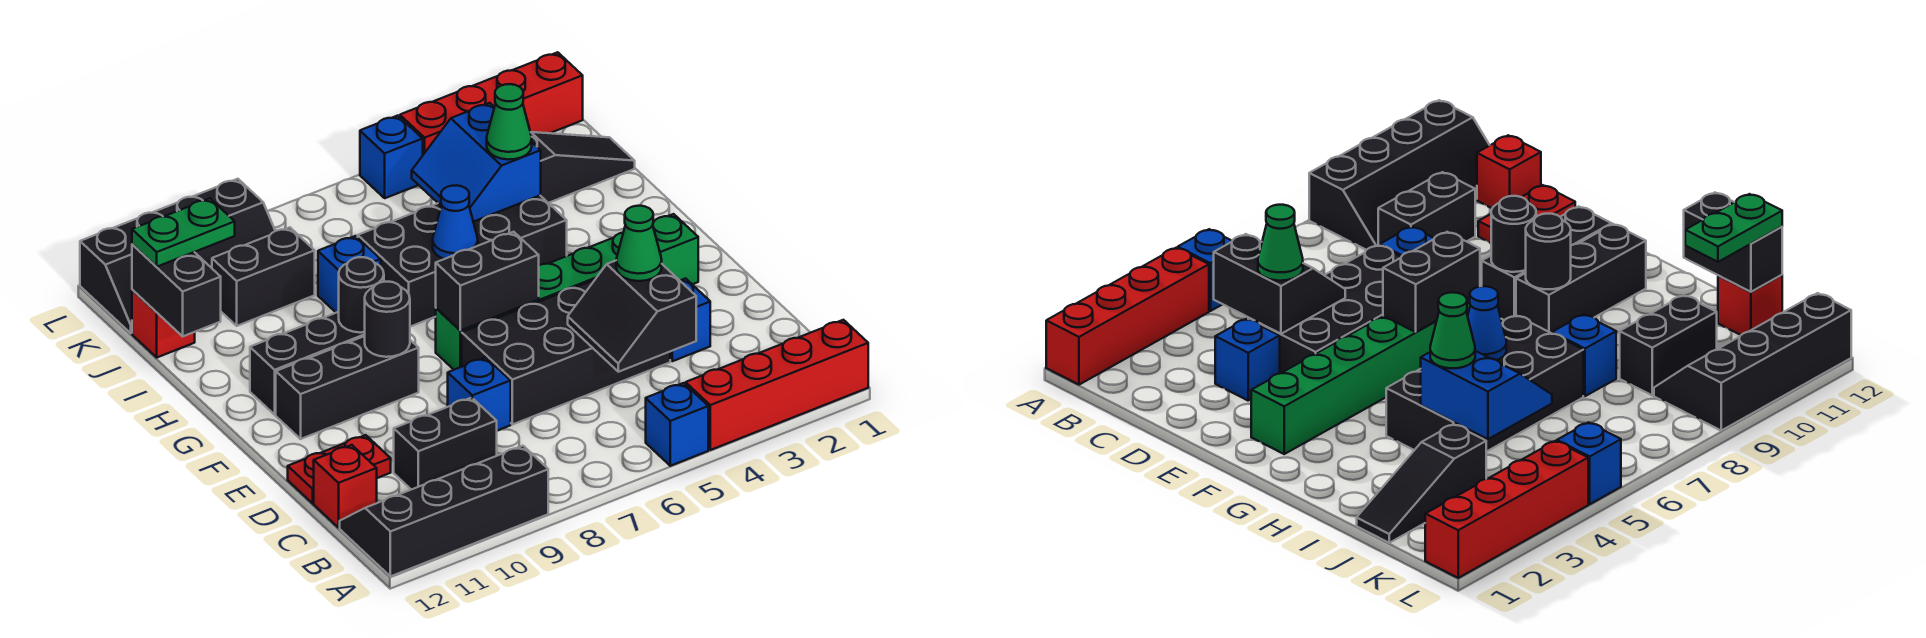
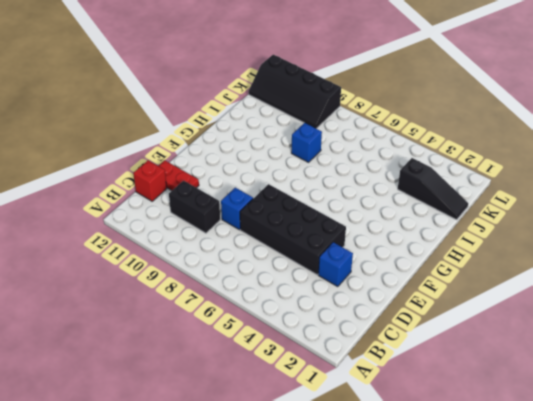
none -> red brick A1:A4 level 1
none -> blue brick A5 level 1
none -> black slope A9:B12 level 1 top A
none -> green brick F2:F7 level 1

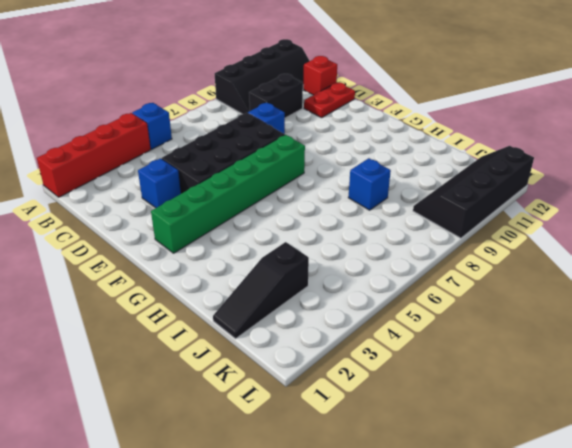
none -> black brick F9:F11 level 1
none -> black brick G9:G11 level 1
none -> black brick H4:I7 level 1
none -> black brick J9:J10 level 1

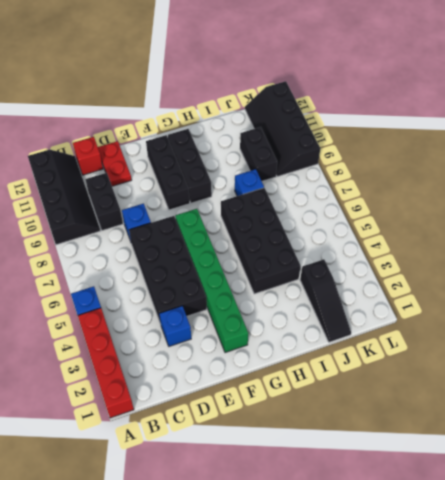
none -> red brick J12 level 1
none -> red brick L1:L4 level 1
none -> blue brick L5 level 1
none -> black slope C4:D5 level 2 top 4

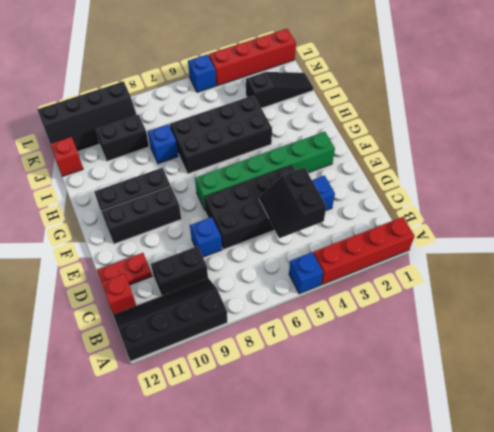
none -> black brick F6:F7 level 2
none -> black round brick F9 level 2
none -> black round brick G9 level 2
none -> blue cone H6 level 2

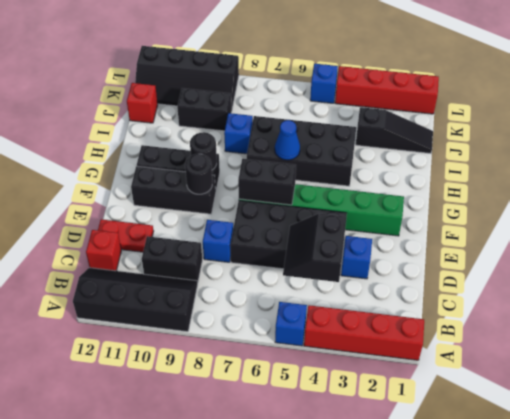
none -> blue slope I4:J5 level 2 top 4
none -> black brick I12:J12 level 2
none -> green cone D4 level 3
none -> green cone I4 level 3

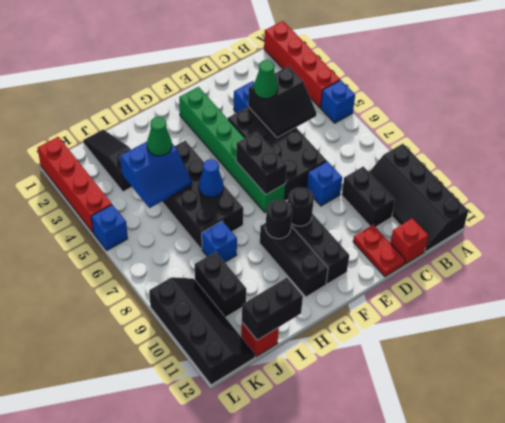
none -> green plate J11:J12 level 3

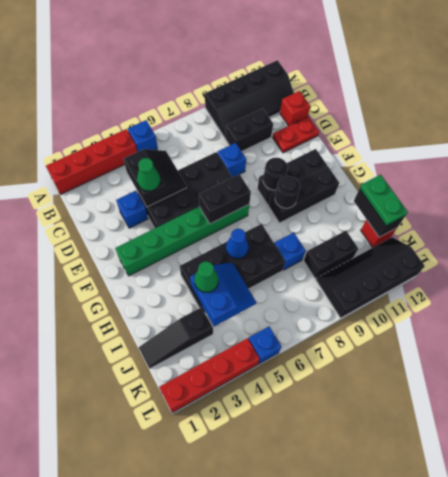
green plate I12:J12 level 3 -> green plate J11:J12 level 3

